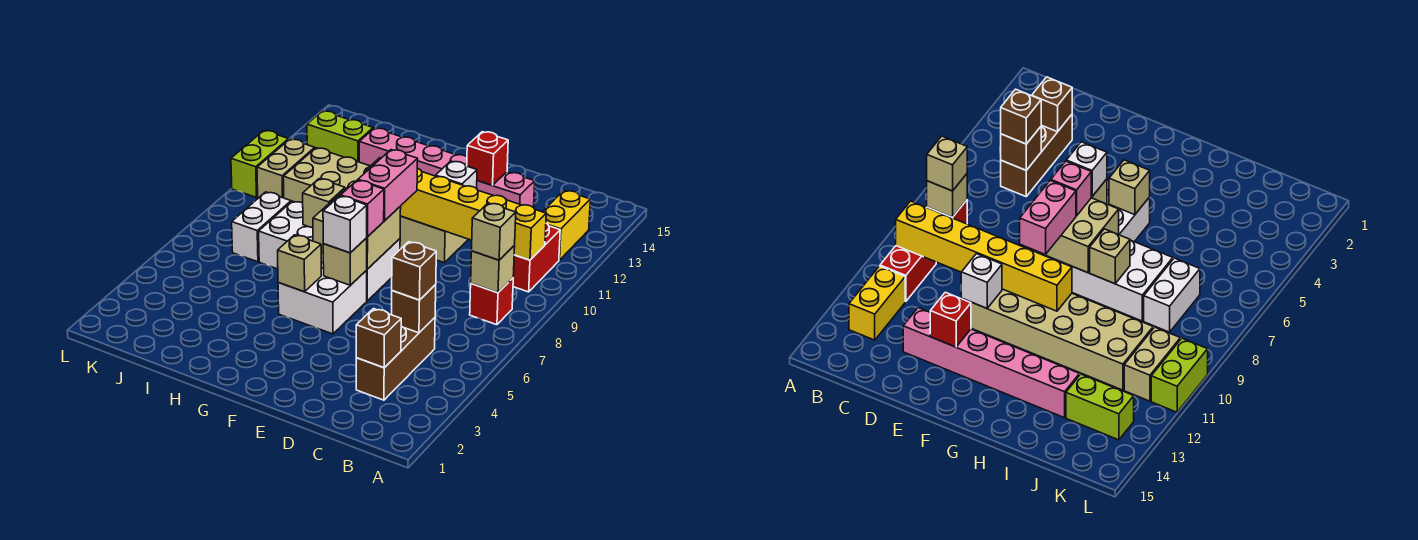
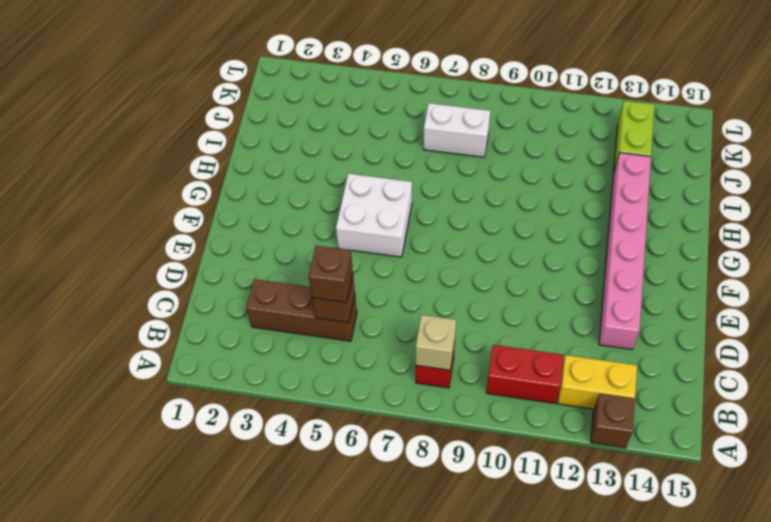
brown brick A13 level 1 -> brown brick C3 level 2
none -> tan brick E10:J11 level 1
none -> white brick F7:I8 level 1
none -> tan brick K10:K11 level 1

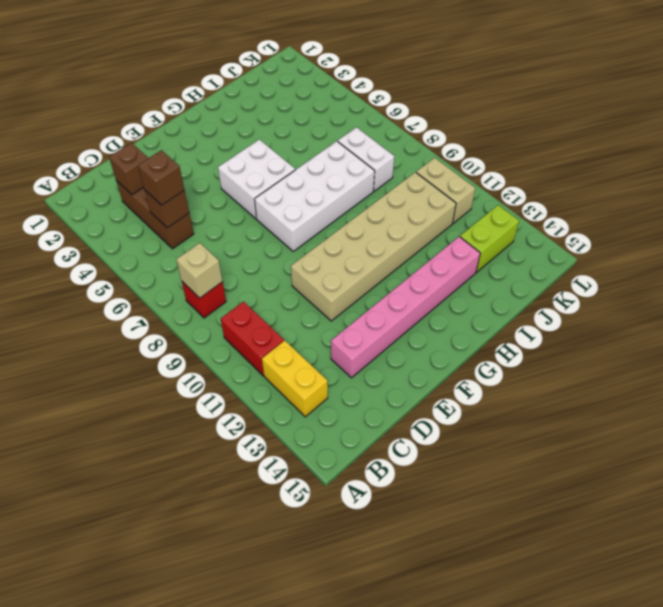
none -> lime brick L10:L11 level 1
none -> yellow brick B10:G10 level 2
none -> white brick E11 level 2

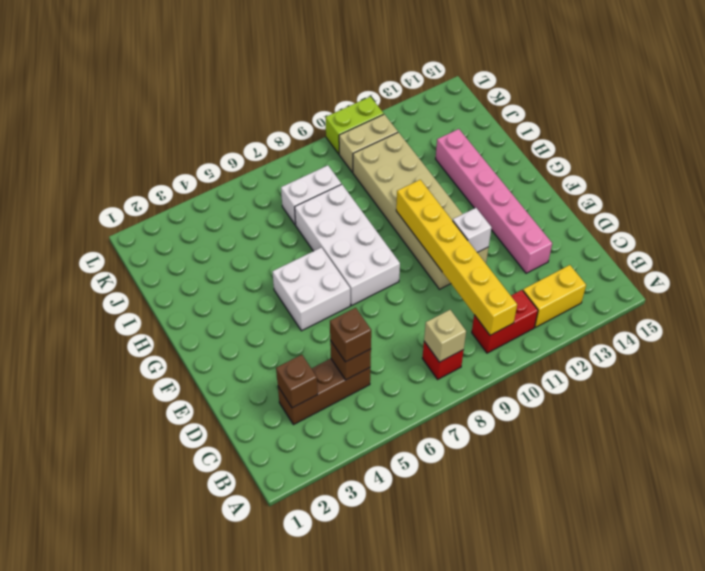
none -> lime brick J13:K13 level 1
none -> red brick E13 level 2
none -> tan brick F6 level 2

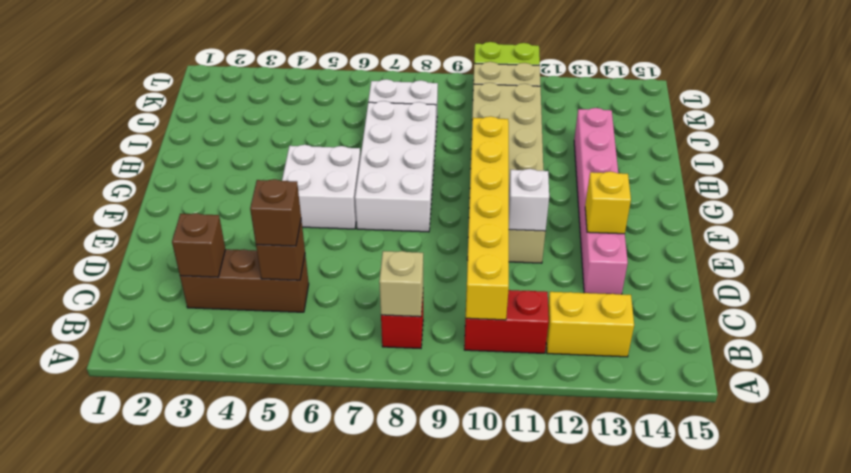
yellow brick E13 level 2 -> red brick E13 level 2
none -> lime brick J13:K13 level 1
none -> tan brick F6 level 2
none -> tan brick F7:G8 level 2

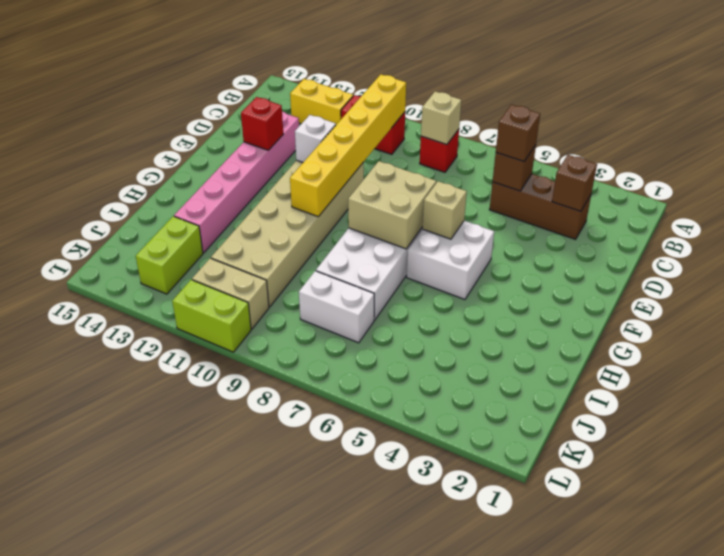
none -> tan brick G5 level 2
none -> tan brick H8 level 2
none -> tan brick B8 level 3

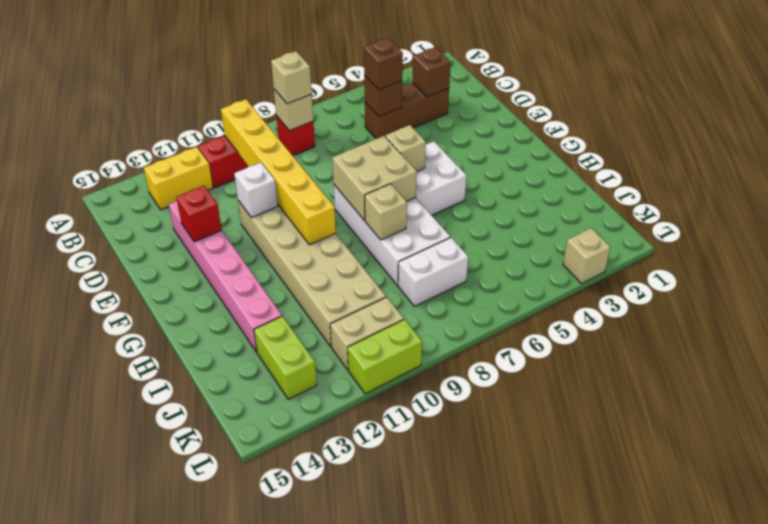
tan brick L3 level 1 -> tan brick G5 level 2
none -> white brick F6 level 3
none -> pink brick F7 level 3
none -> pink brick F8:F9 level 3

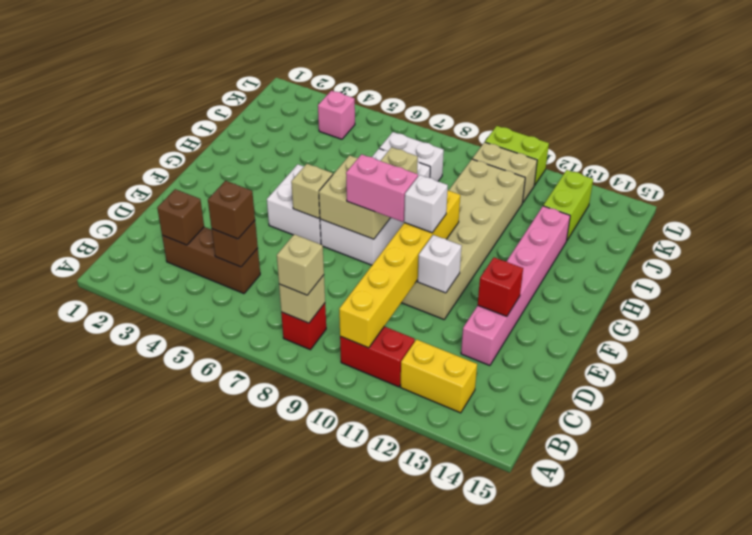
white brick F10 level 3 -> white brick F6 level 3
pink brick K4 level 1 -> pink brick F7 level 3
none -> tan brick G5 level 2

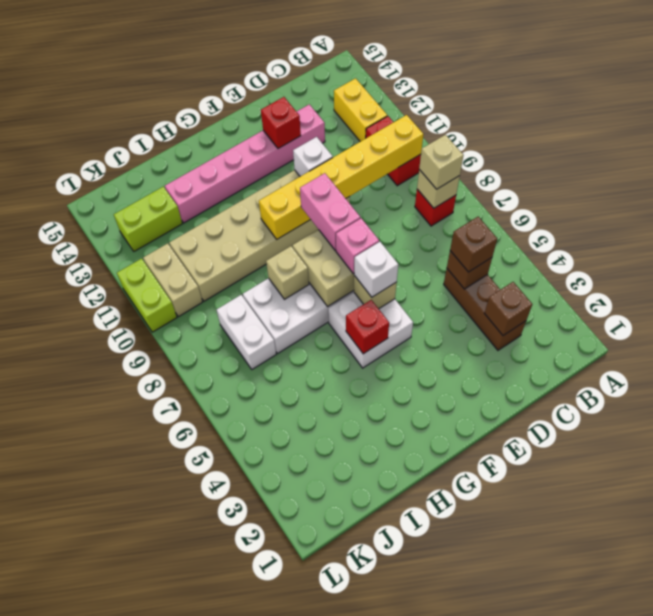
red brick G5 level 2 -> tan brick G5 level 2

